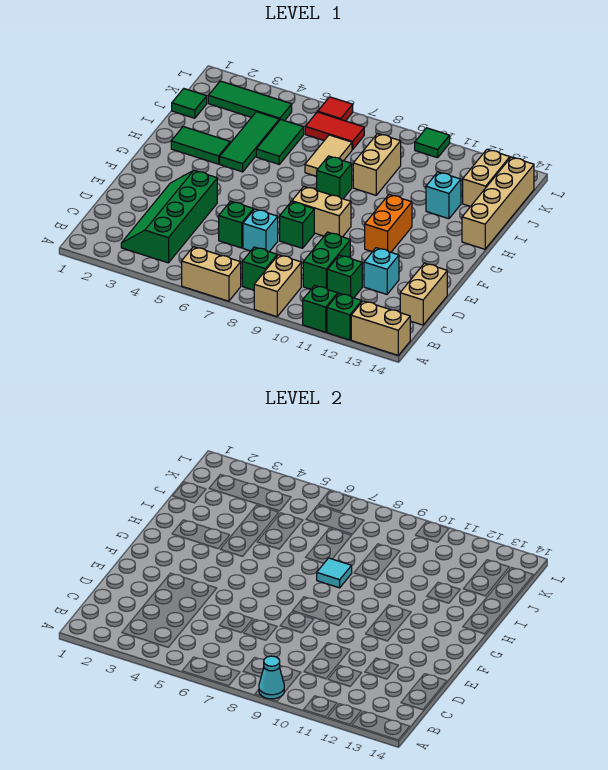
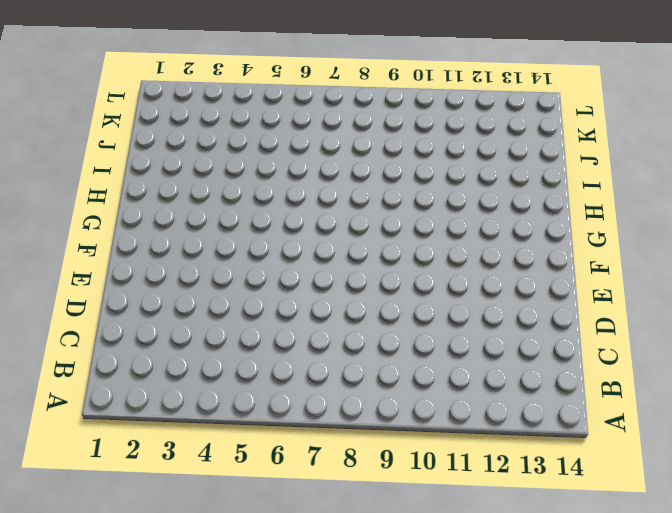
none -> tan brick A6:A7 level 1
none -> tan brick A9:B9 level 1
none -> green brick A11 level 1
none -> green brick A12 level 1

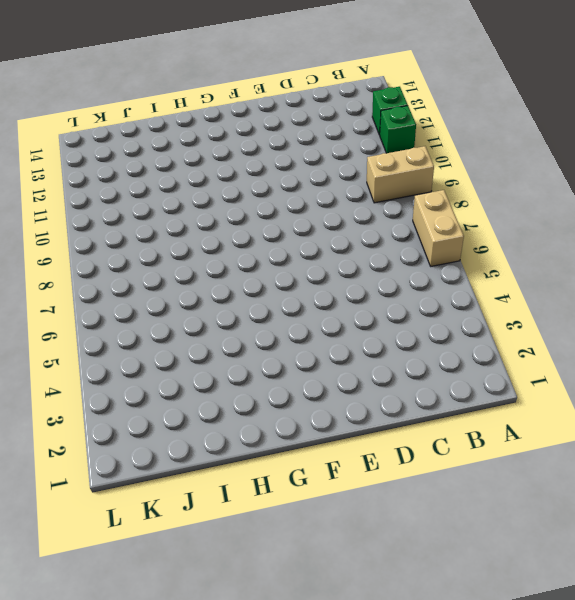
none -> tan brick A13:A14 level 1
none -> green slope B3:E4 level 1 top 4
none -> green brick B8 level 1
none -> green brick C10:D10 level 1

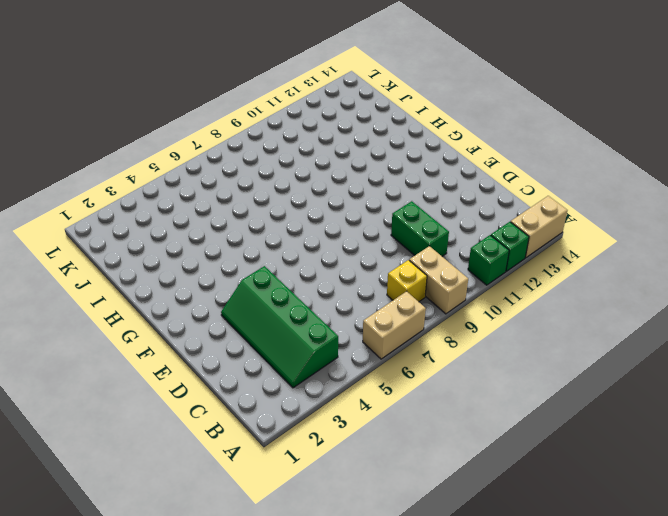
yellow brick B8 level 1 -> green brick B8 level 1
none -> green brick C11 level 1
none -> tan brick C14:D14 level 1
none -> green brick D6 level 1
none -> cyan brick D7 level 1

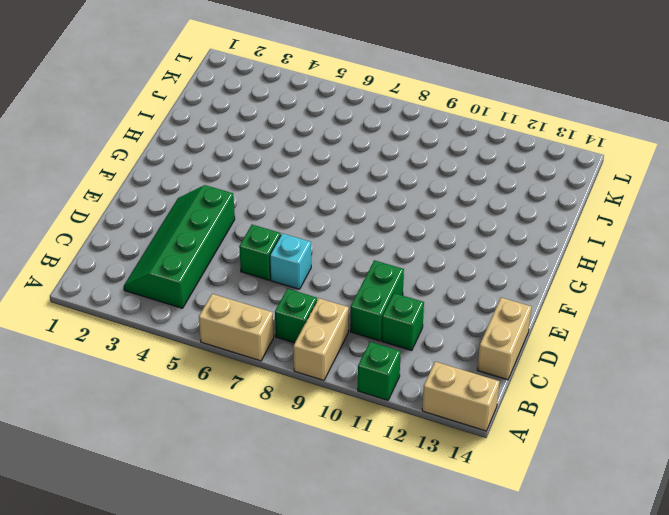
none -> green brick A12 level 1
none -> cyan brick D12 level 1
none -> green brick E8 level 1
none -> tan brick F8:F9 level 1

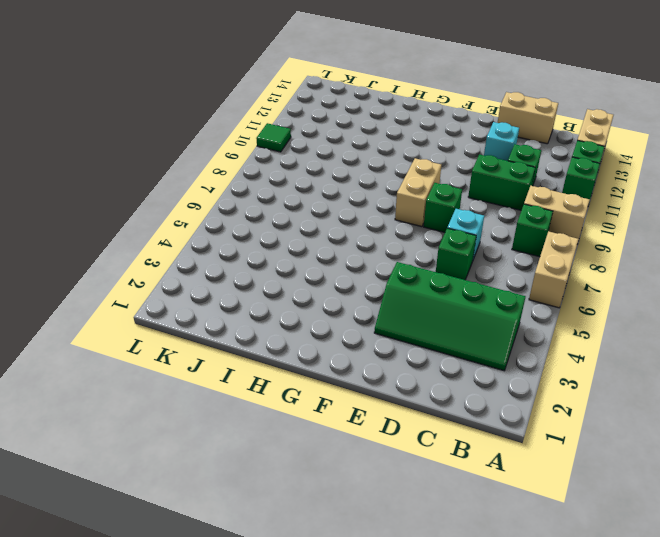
none -> orange brick F11:G11 level 1
none -> green tile H2:H3 level 1
none -> green tile H4:J4 level 1
none -> green brick H8 level 1

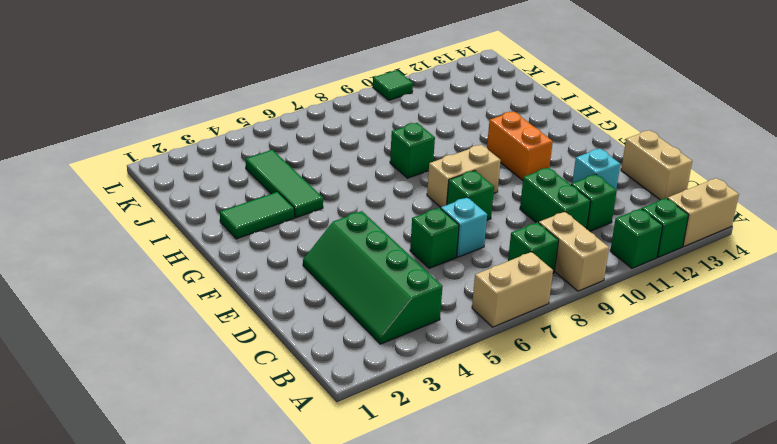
none -> tan brick H14:K14 level 1
none -> green tile I5:J5 level 1
none -> tan tile I7:J7 level 1
none -> tan brick I9:J9 level 1

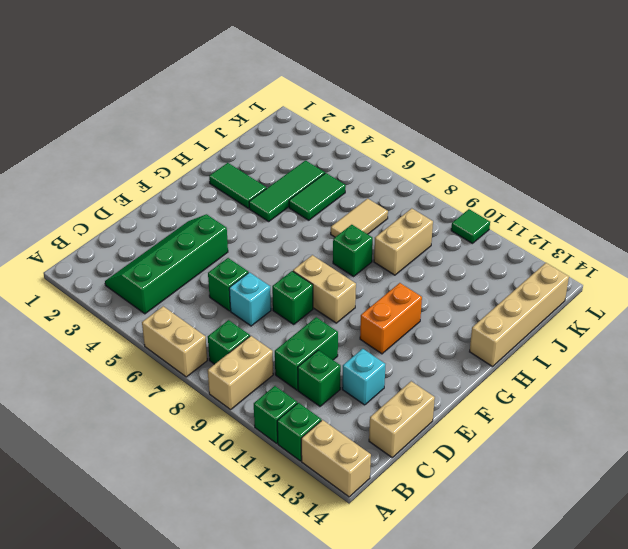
none -> cyan brick I12 level 1
none -> green tile J1 level 1
none -> tan brick J13:K13 level 1
none -> green tile K2:K4 level 1

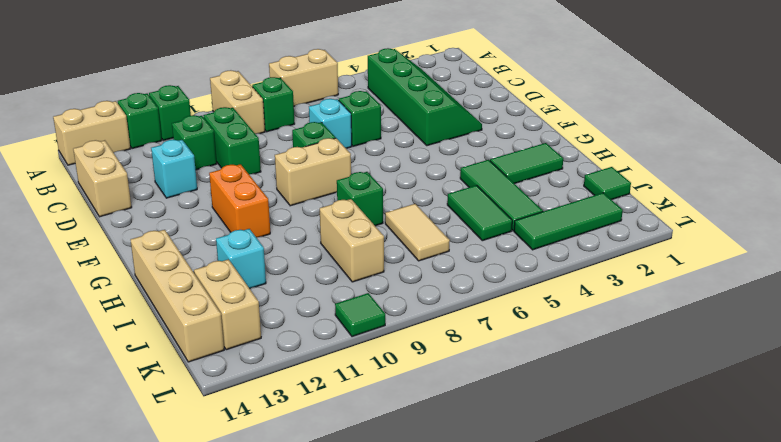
none -> red tile K6:K7 level 1
none -> red tile L6 level 1
none -> cyan cone A9 level 2
none -> cyan tile H8 level 2

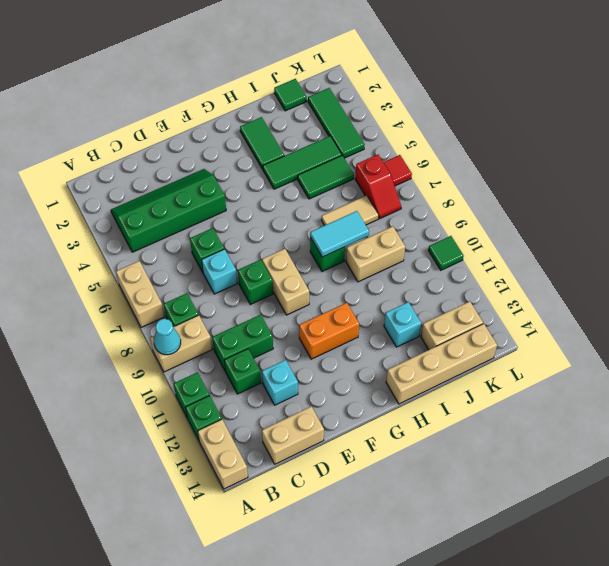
cyan tile H8:I8 level 2 -> cyan tile H8 level 2
red slope K6:K7 level 1 top 6 -> red tile K6:K7 level 1

